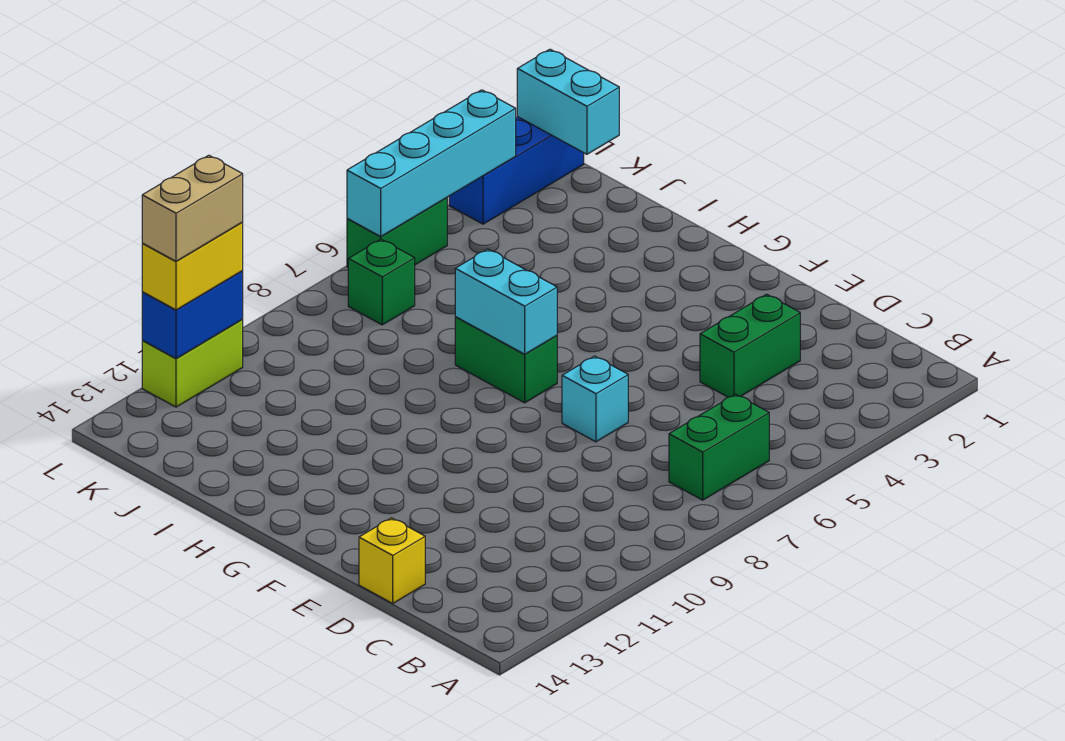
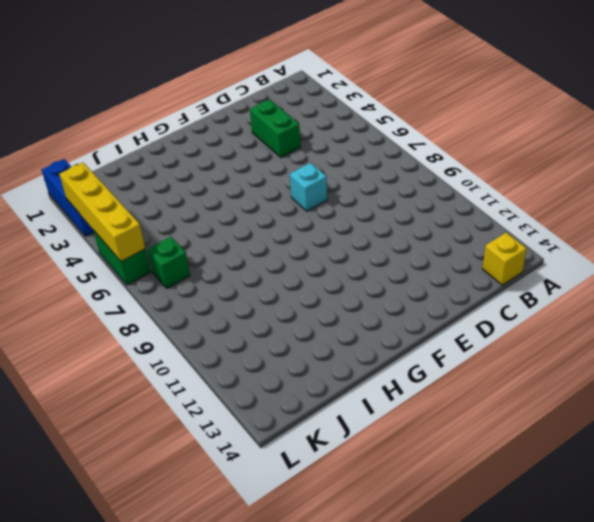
yellow brick B14 level 1 -> yellow brick D14 level 1
yellow brick L3:L6 level 2 -> cyan brick L3:L6 level 2
none -> green brick B6:B7 level 1
none -> green brick G7:H7 level 1
none -> lime brick L11:L12 level 1

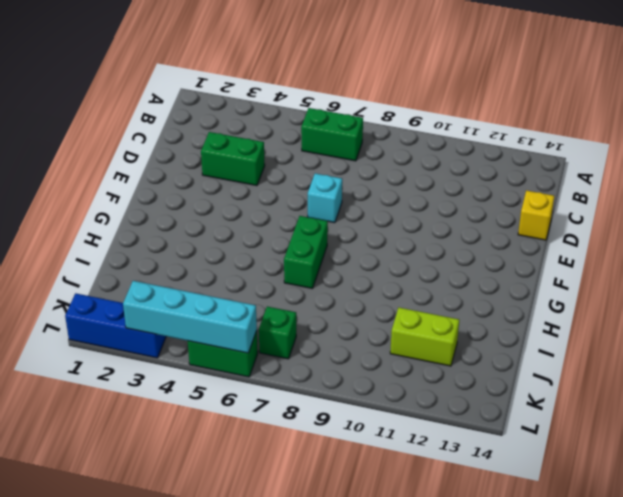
lime brick J11:J12 level 1 -> lime brick L11:L12 level 1
none -> cyan brick G7:H7 level 2
none -> cyan brick K1:L1 level 2
none -> blue brick L11:L12 level 2

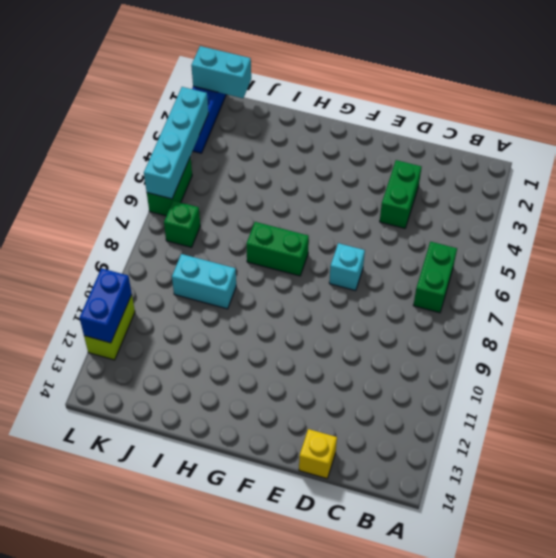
cyan brick I9:J9 level 1 -> cyan brick G7:H7 level 2
none -> yellow brick L11:L12 level 3
none -> tan brick L11:L12 level 4

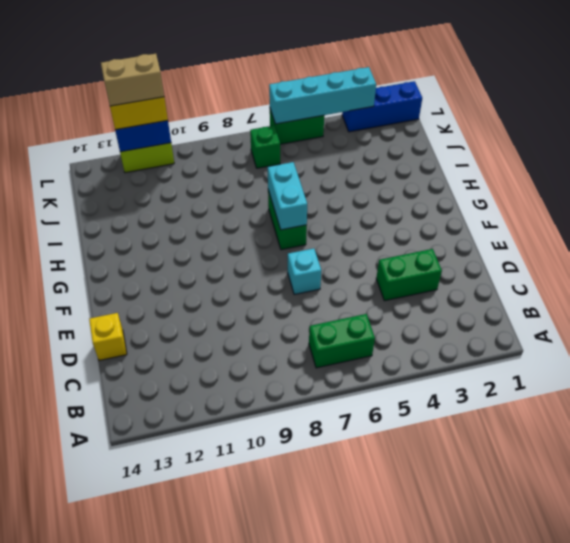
none -> cyan brick K1:L1 level 2

